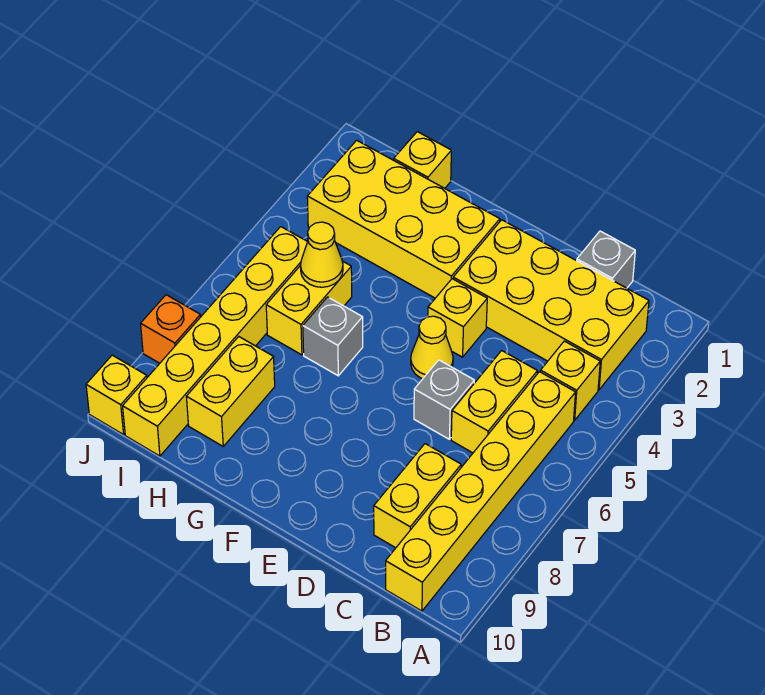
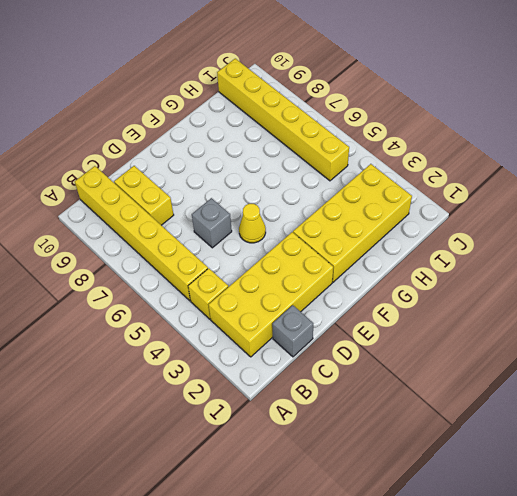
none -> yellow brick C5:C6 level 1
none -> yellow brick E4 level 1
none -> grey brick G6 level 1

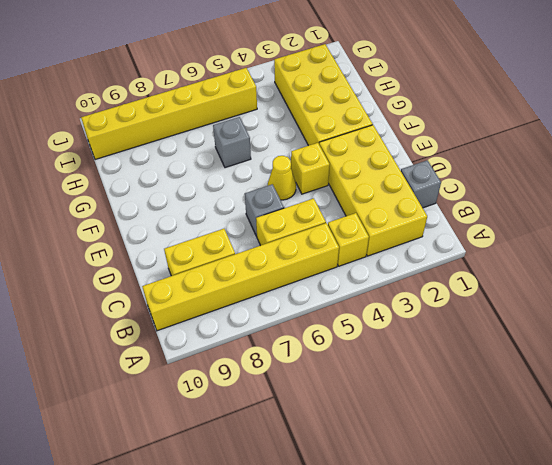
none -> yellow brick H1 level 1
none -> yellow brick H5:H6 level 1
none -> yellow brick H8:H9 level 1

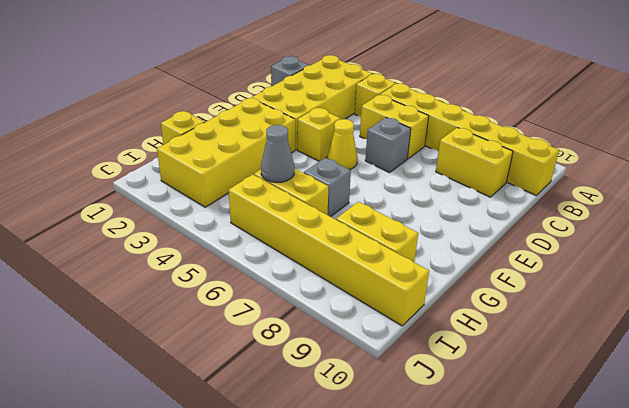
grey cone H5 level 2 -> yellow cone H5 level 2
none -> orange brick J8 level 1
none -> yellow brick J10 level 1

